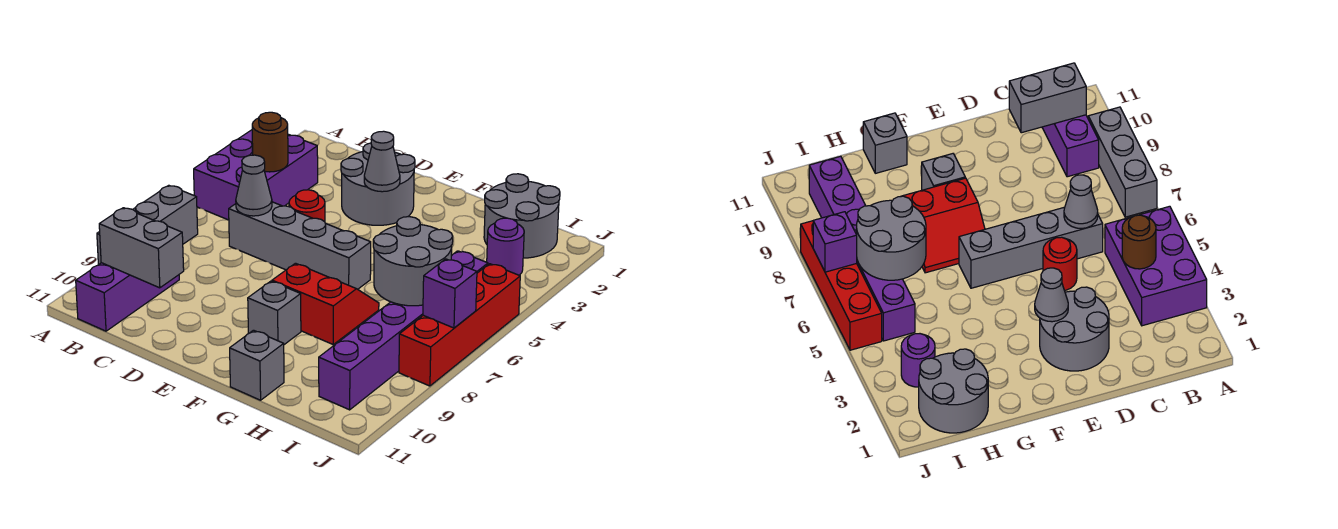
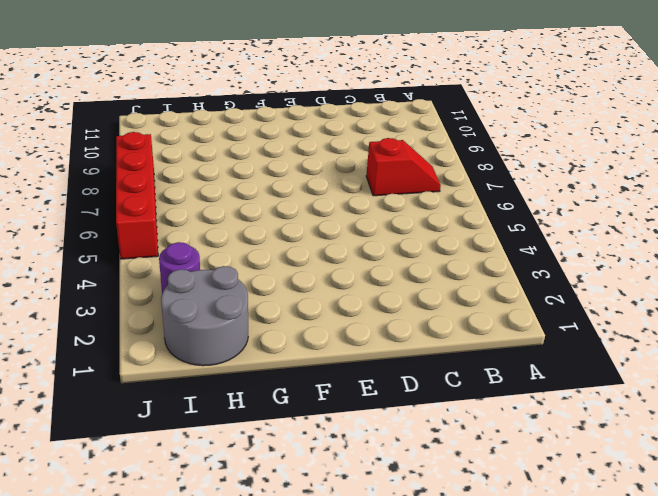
red slope B7:C7 level 1 top C -> none
none -> purple brick A3:B5 level 1
none -> grey brick A7:A9 level 1
none -> purple brick B9:B11 level 1

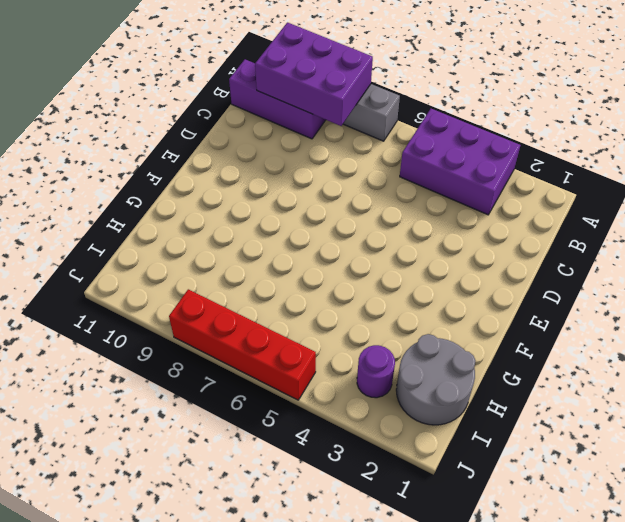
purple brick A8:B10 level 2 -> grey brick B10:C10 level 2
none -> grey brick C6:F6 level 1
none -> grey round brick D2:E3 level 1
none -> red round brick D5 level 1

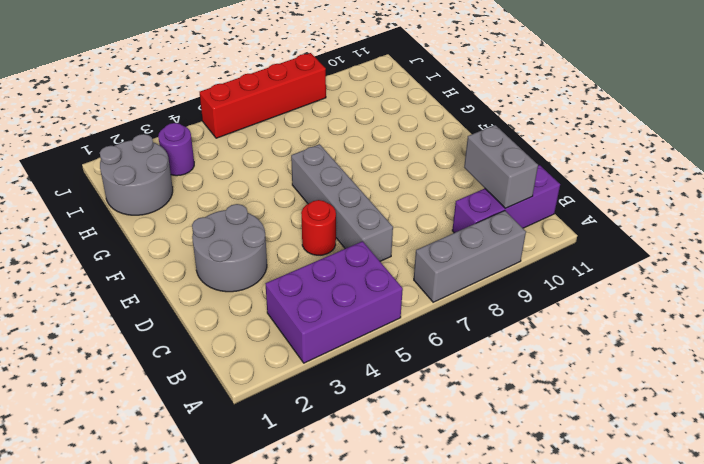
none -> red slope F7:G8 level 1 top 8
none -> grey brick F9 level 1
none -> grey brick G11 level 1

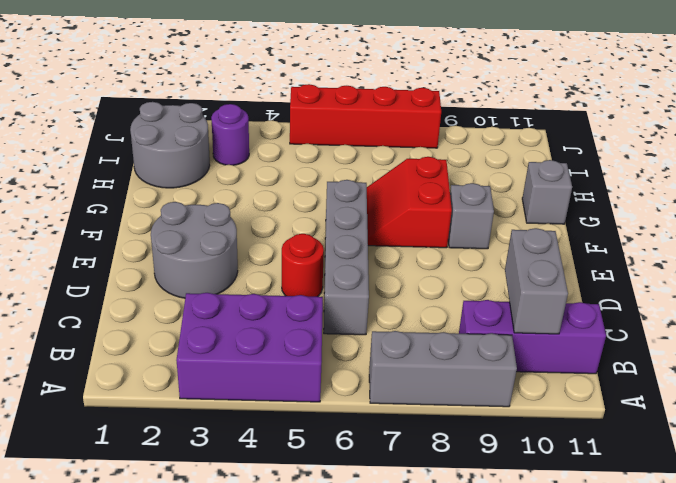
none -> purple brick I5:I10 level 1
none -> brown round brick B4 level 2
none -> grey cone C6 level 2

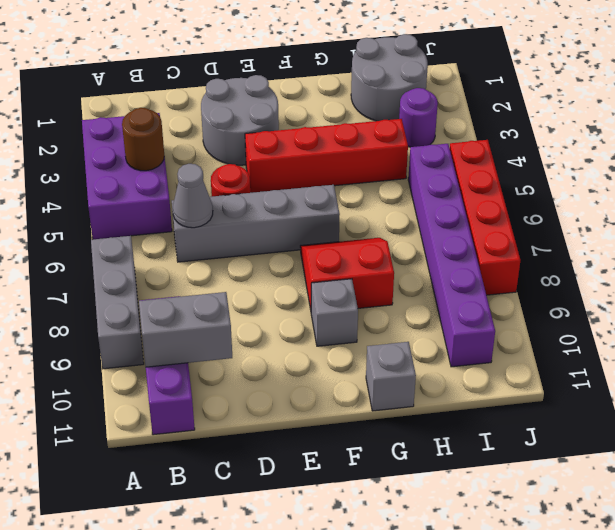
red brick E4:H4 level 1 -> none
none -> grey cone E3 level 2
none -> grey round brick H6:I7 level 2
none -> purple brick J7 level 2

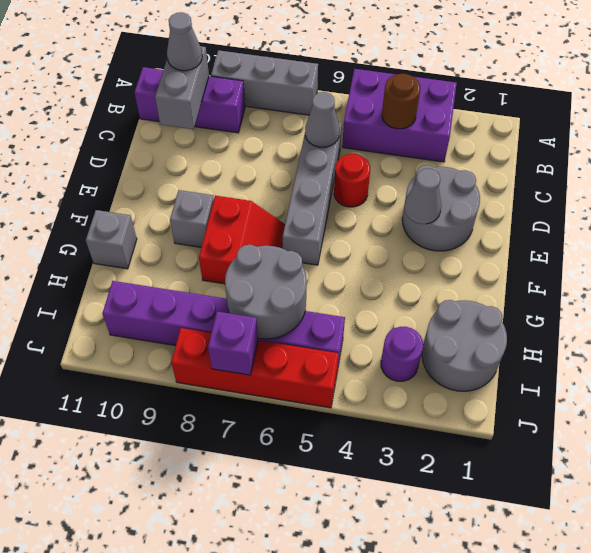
grey cone B10 level 3 -> none

